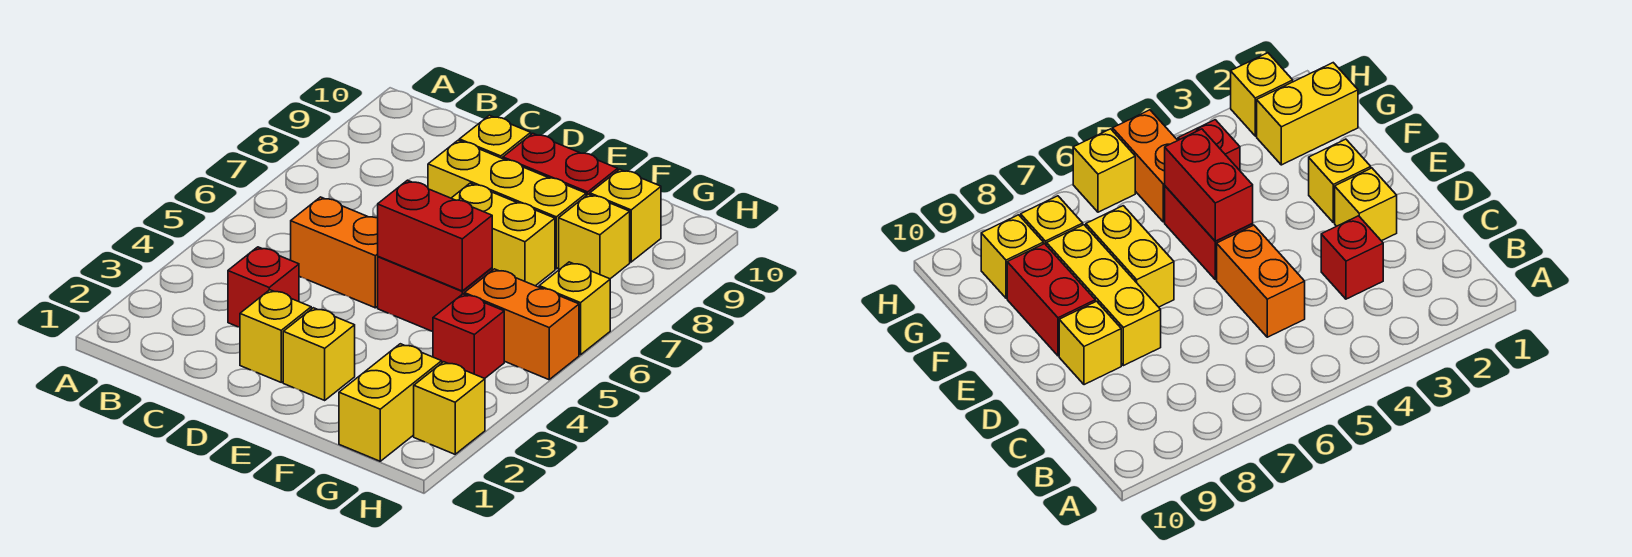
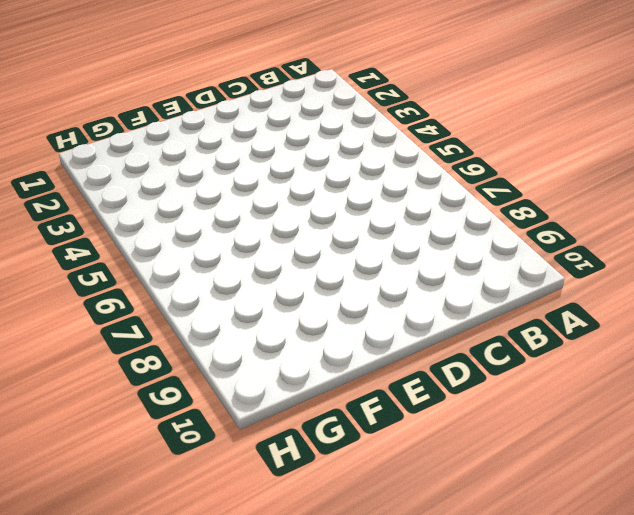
none -> red brick C3 level 1
none -> orange brick C5:D5 level 1
none -> yellow brick D2 level 1

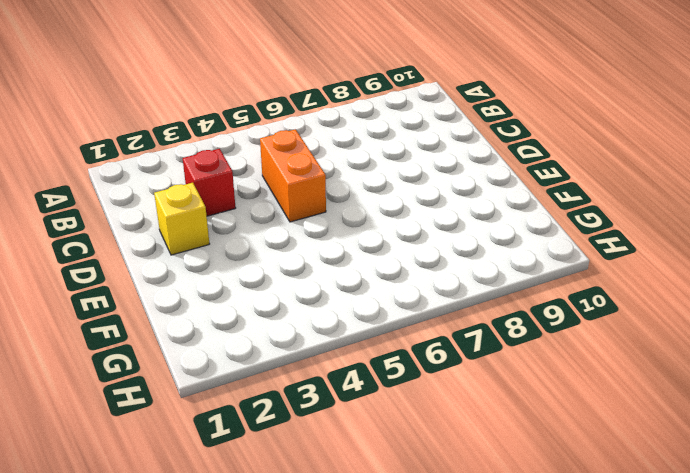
none -> yellow brick D8:F8 level 1
none -> yellow brick D9 level 1
none -> yellow brick E2 level 1

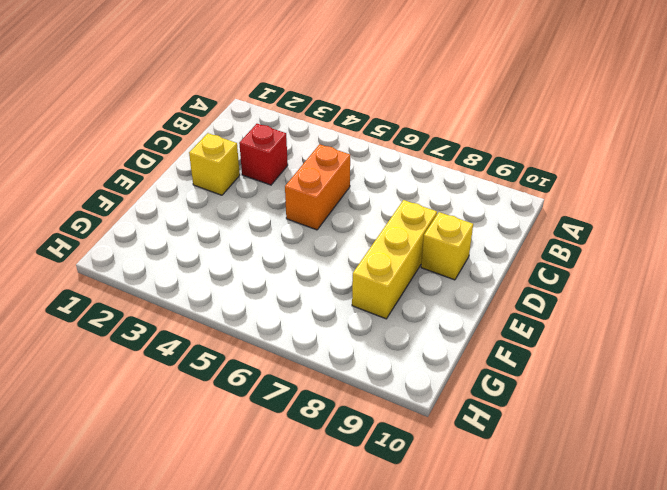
none -> yellow brick E2 level 1
none -> red brick E5:F5 level 1
none -> yellow brick E7:F7 level 1

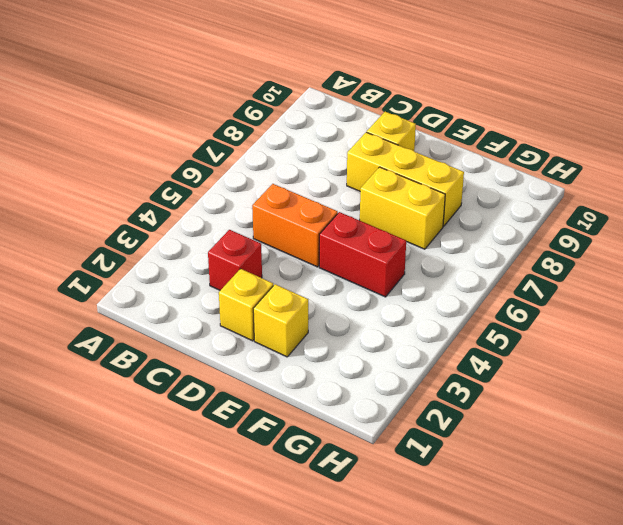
none -> red brick E9:F9 level 1
none -> yellow brick G1:G2 level 1
none -> red brick G4 level 1

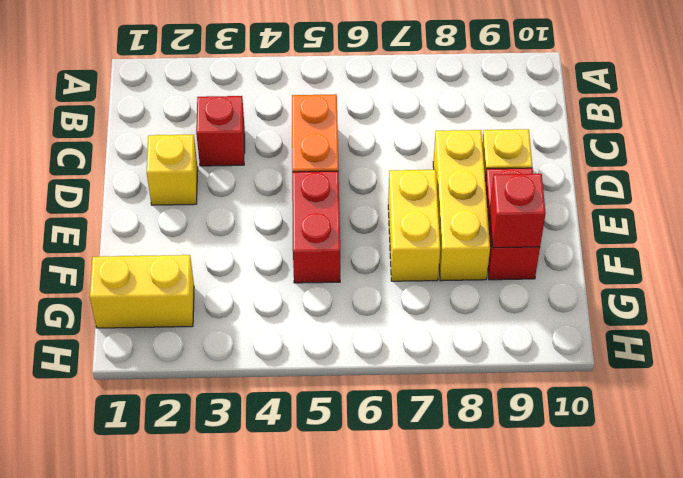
red brick F9 level 2 -> red brick G4 level 1
none -> yellow brick E2 level 1
none -> orange brick G5:H5 level 1
none -> yellow brick G8 level 1

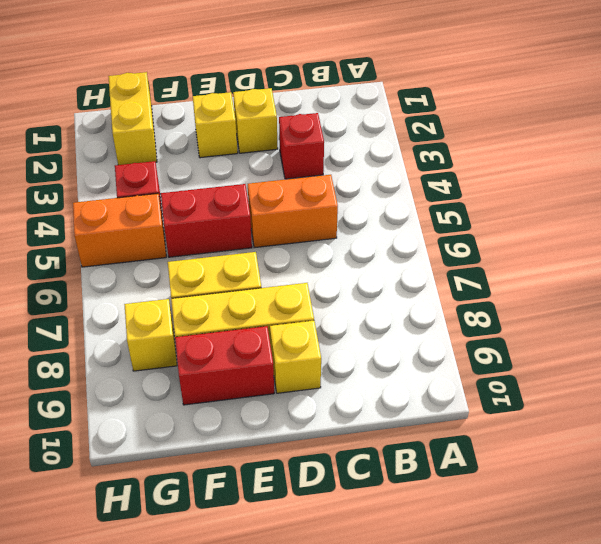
none -> yellow brick G9 level 1
none -> yellow brick H2 level 1
none -> yellow brick H6 level 1

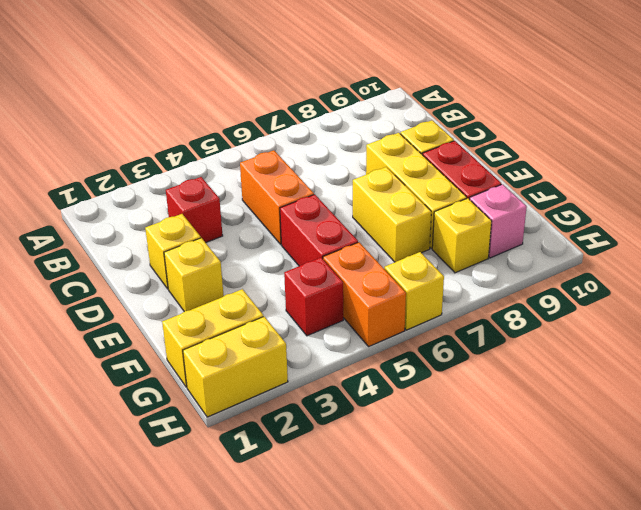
pink brick G9 level 1 -> yellow brick G9 level 1
yellow brick H1:H2 level 1 -> yellow brick H2 level 1
none -> red brick E5:F5 level 2

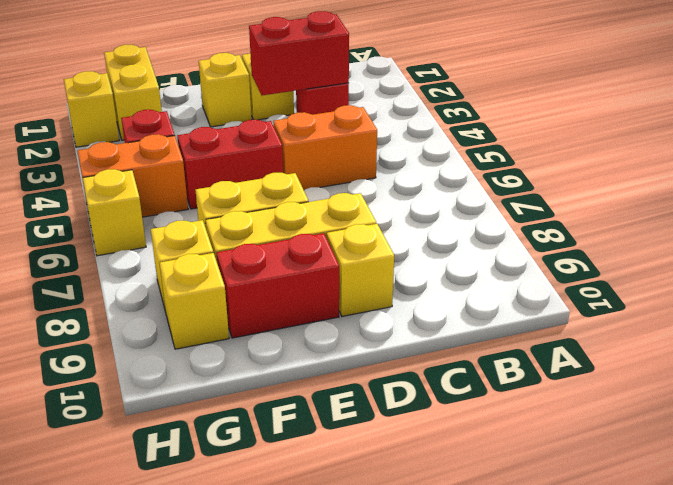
red brick C3:D3 level 2 -> red brick E5:F5 level 2

